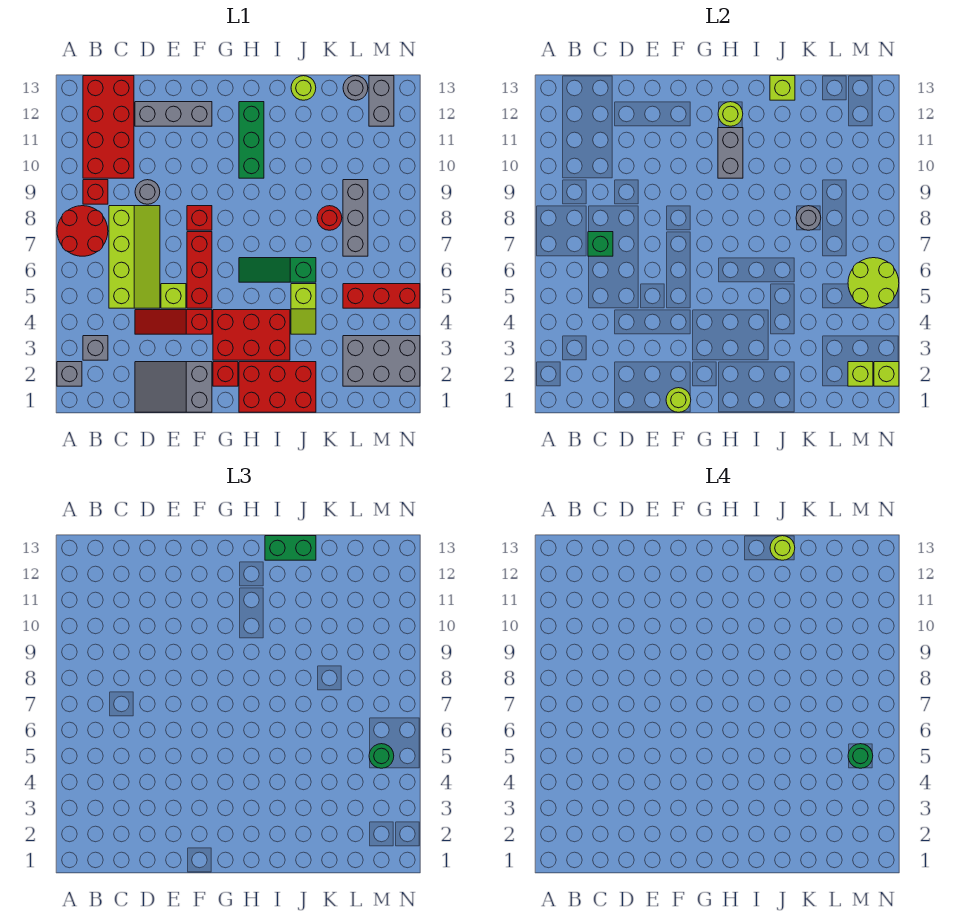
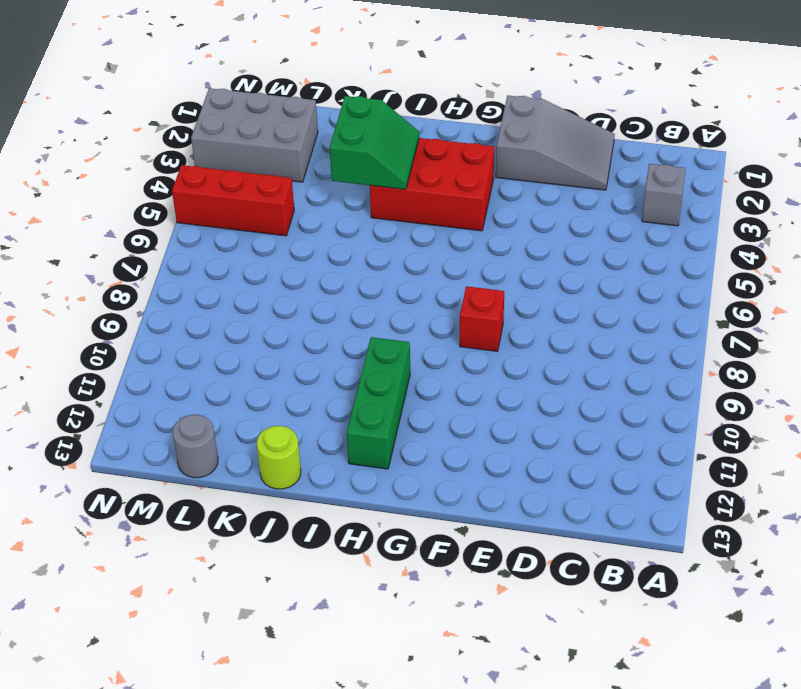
green slope I3:J4 level 2 top J -> none
none -> grey brick A2 level 1
none -> red round brick A7:B8 level 1
none -> red brick B9 level 1
none -> red brick B10:C13 level 1

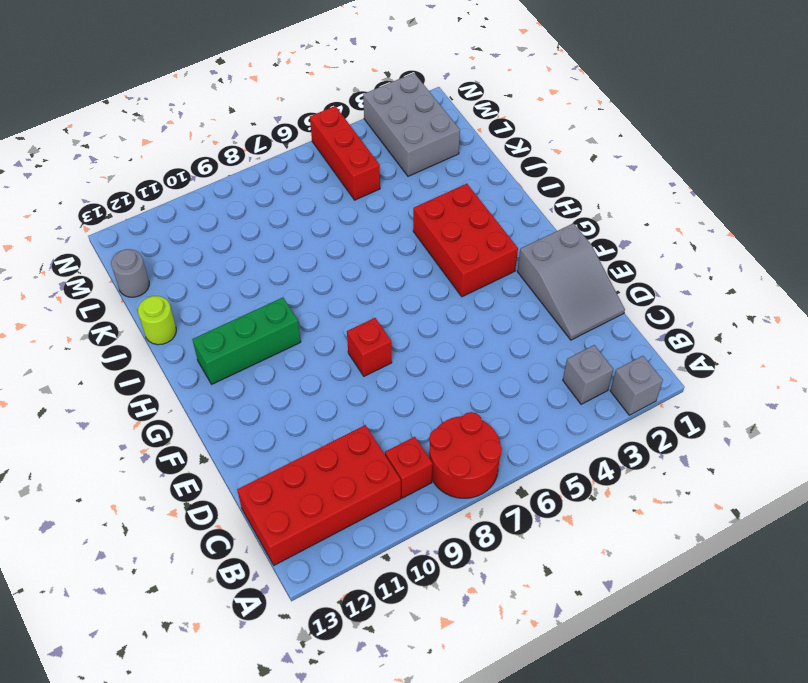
none -> lime slope C5:D8 level 1 top C
none -> red slope D4:F4 level 1 top F
none -> grey round brick D9 level 1
none -> grey brick D12:F12 level 1

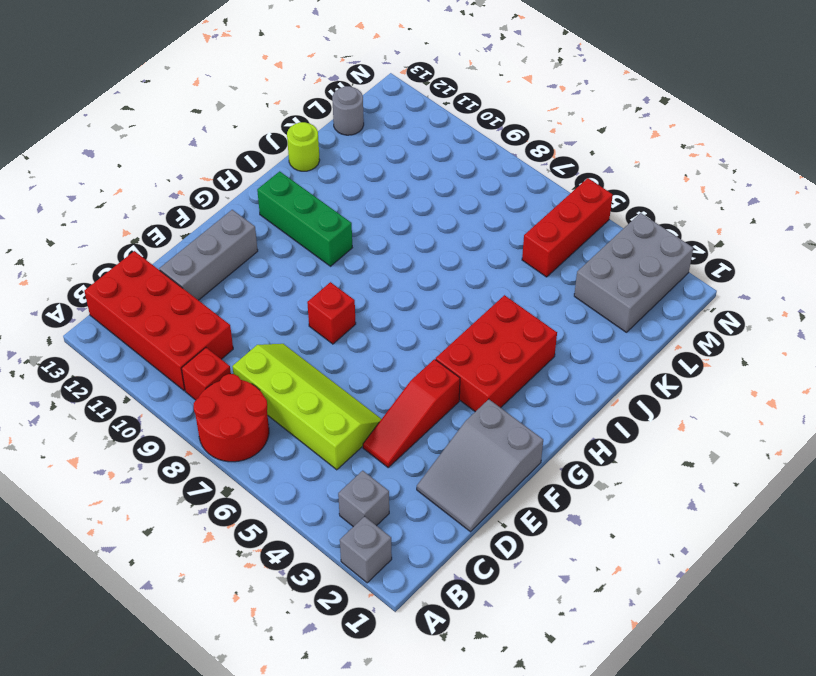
none -> grey round brick D9 level 1
none -> lime brick E5 level 1
none -> red brick F5:F7 level 1
none -> red brick G2 level 1

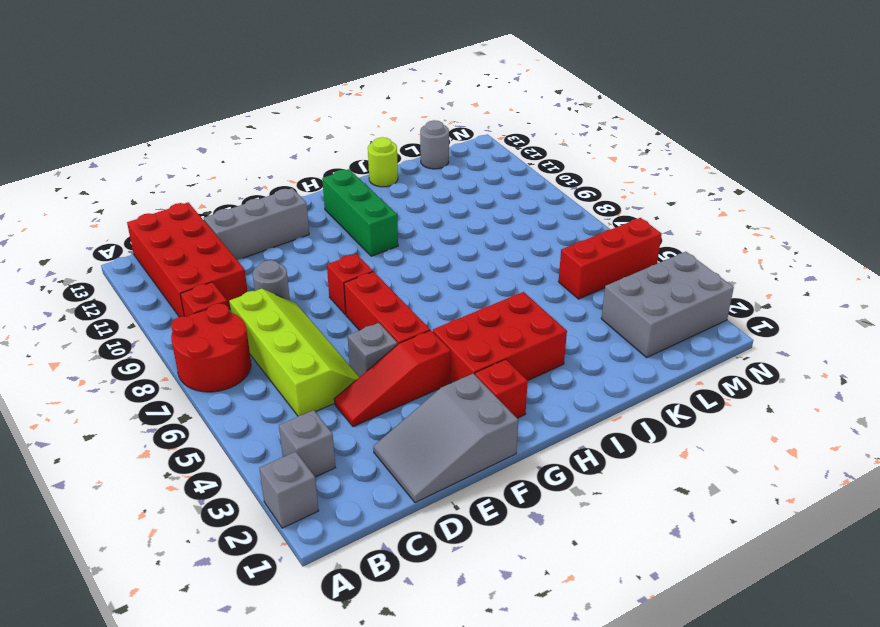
grey brick E5 level 1 -> lime brick E5 level 1
none -> red brick H1:J2 level 1
none -> green slope H6:J6 level 1 top J
none -> lime slope J4:J5 level 1 top 5
none -> red round brick K8 level 1

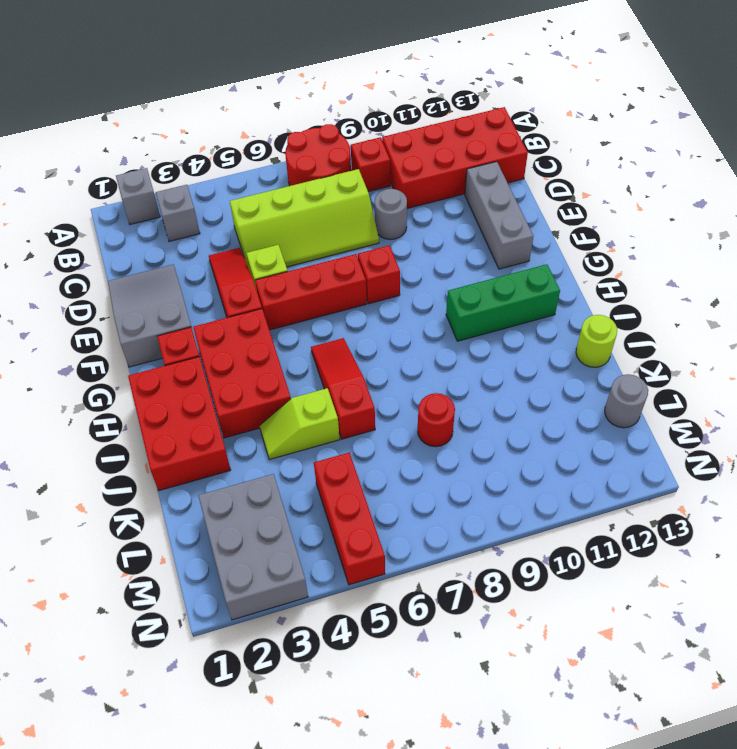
red slope H6:J6 level 1 top J -> green slope H6:J6 level 1 top J
none -> grey brick L7:L9 level 1
none -> grey brick M12:M13 level 1
none -> green brick C7 level 2
none -> lime round brick F1 level 2

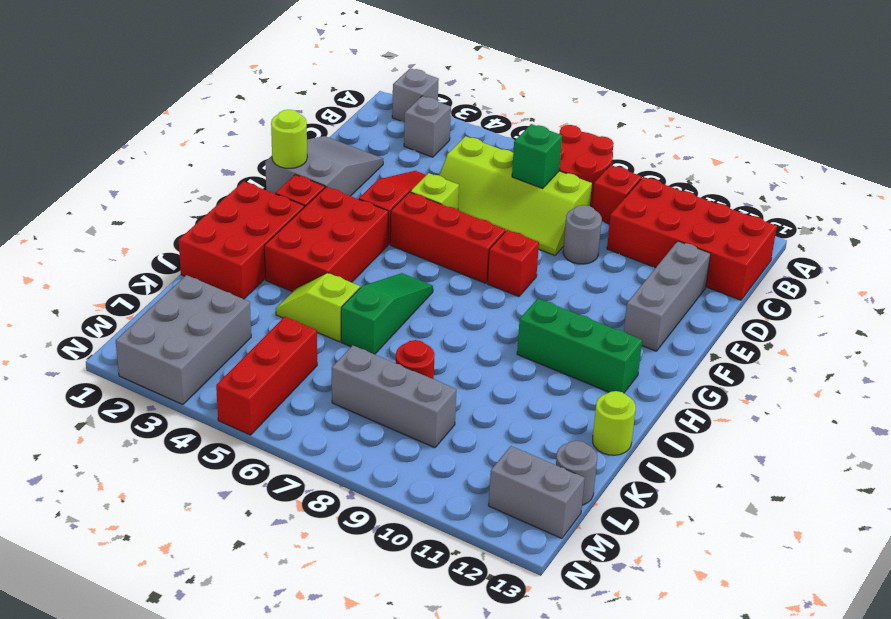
none -> grey brick H10:H11 level 2
none -> lime round brick H12 level 2
none -> lime brick J13 level 2
none -> grey round brick K8 level 2

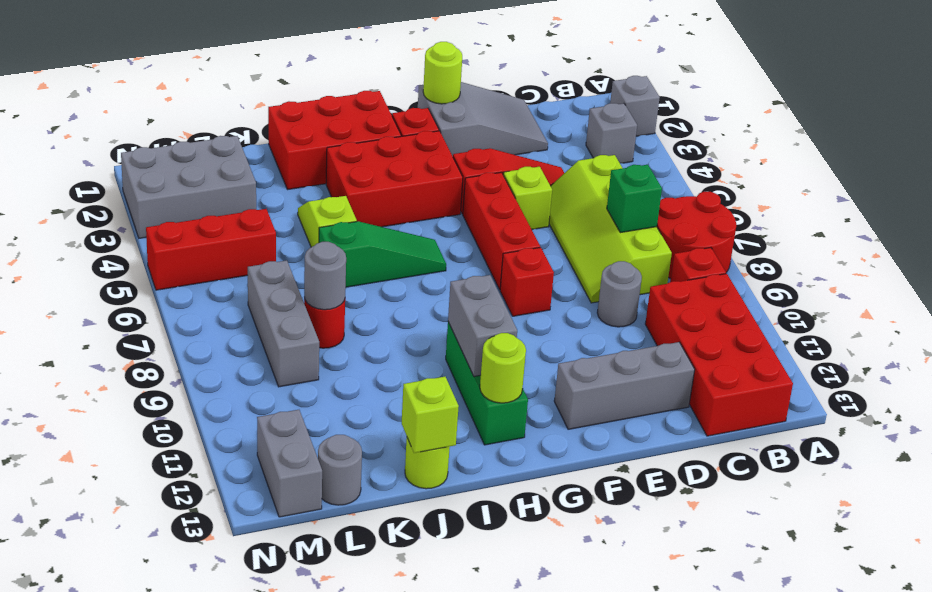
none -> lime brick M2 level 2
none -> lime round brick M5:N6 level 2
none -> lime brick N2 level 2
none -> green brick I13:J13 level 3

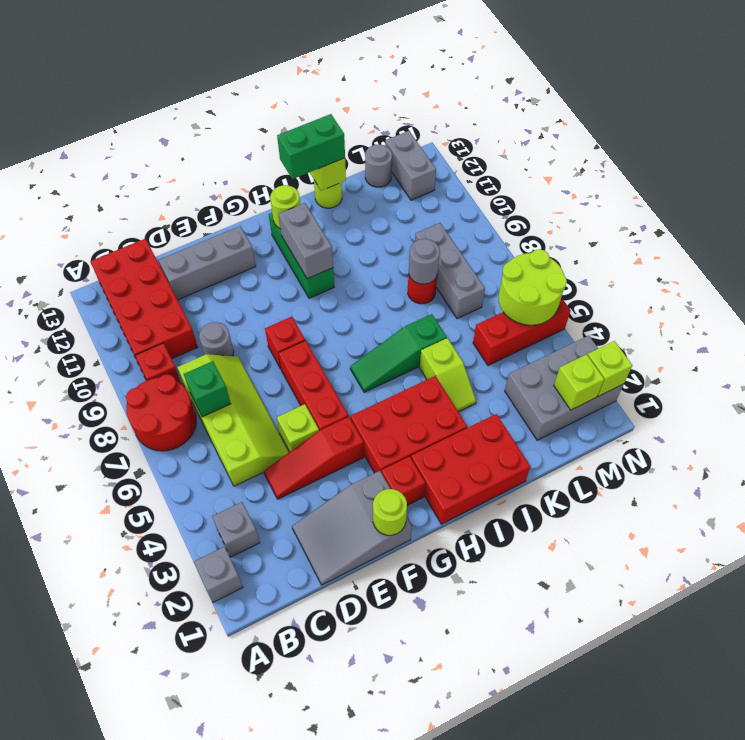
none -> green round brick M5 level 3
none -> lime round brick J13 level 4
none -> green round brick M5 level 4

